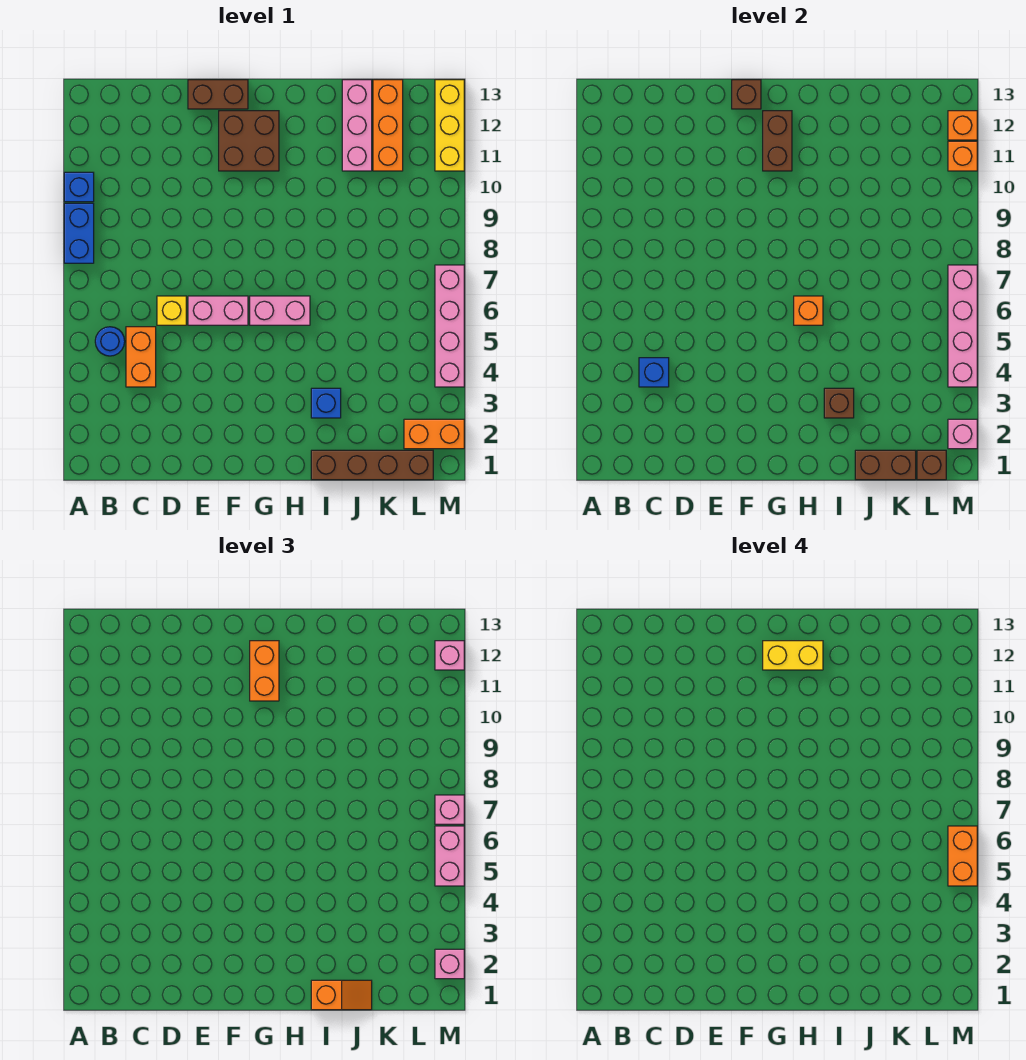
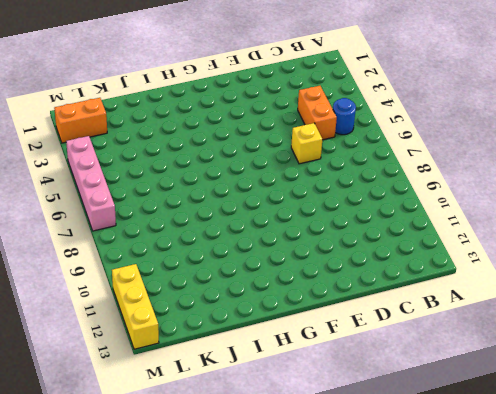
none -> blue brick A8:A9 level 1
none -> blue brick A10 level 1
none -> pink brick E6:F6 level 1
none -> brown brick E13:F13 level 1

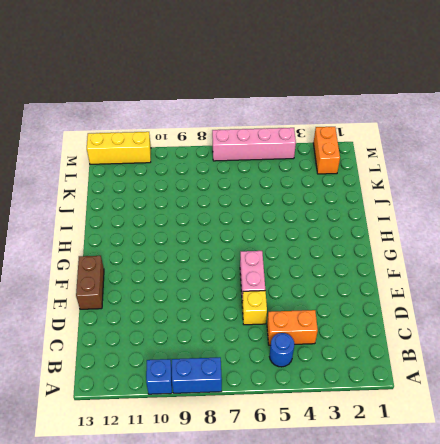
none -> brown brick F11:G12 level 1
none -> pink brick G6:H6 level 1
none -> brown brick I1:L1 level 1
none -> blue brick I3 level 1

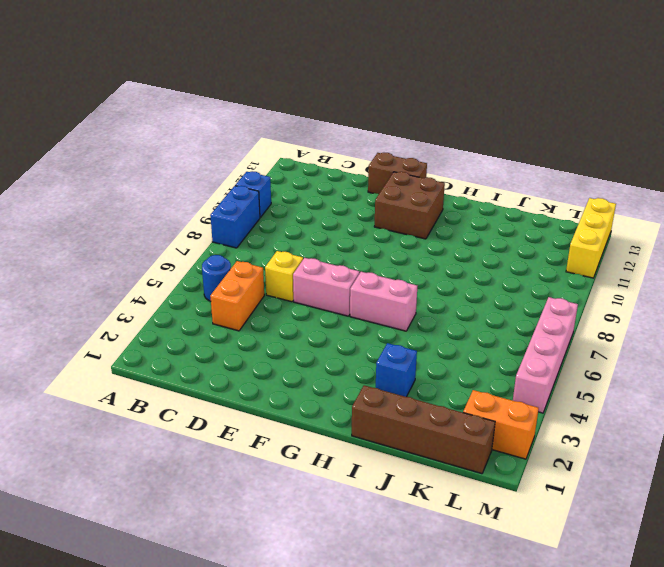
none -> pink brick J11:J13 level 1
none -> orange brick K11:K13 level 1
none -> blue brick C4 level 2
none -> brown brick F13 level 2

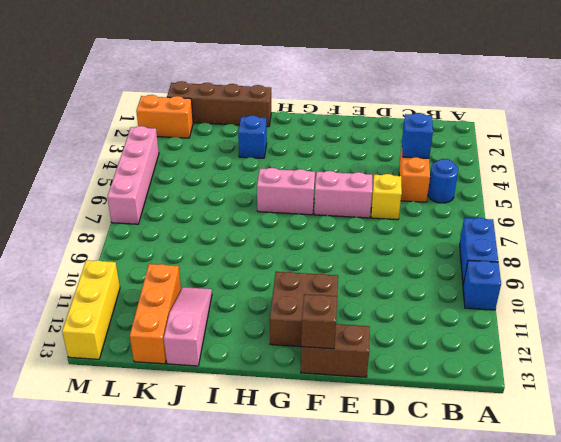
pink slope J11:J13 level 1 top 13 -> pink brick J11:J13 level 1
none -> brown brick G11:G12 level 2
none -> orange brick H6 level 2
none -> brown brick I3 level 2
none -> brown brick J1:K1 level 2

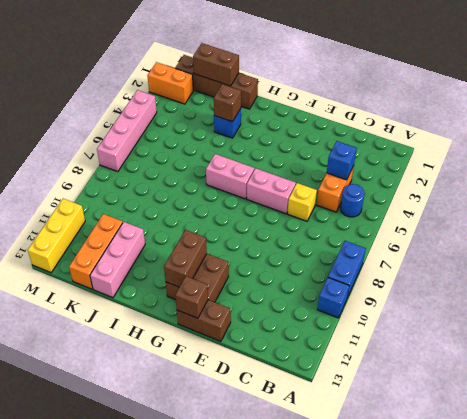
none -> orange brick H6 level 2
none -> brown brick L1 level 2
none -> pink brick M2 level 2
none -> pink brick M4:M7 level 2

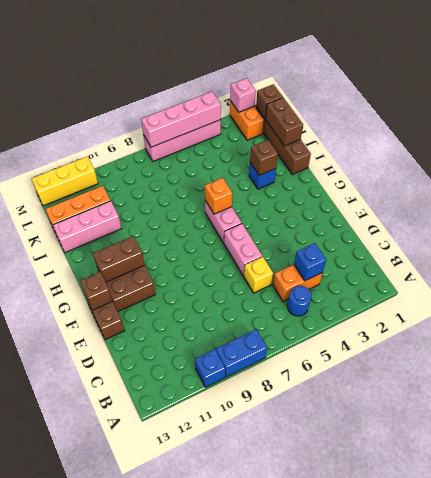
none -> orange brick M11 level 2
none -> orange brick M12 level 2
none -> orange brick G11:G12 level 3
none -> orange slope I1:J1 level 3 top I

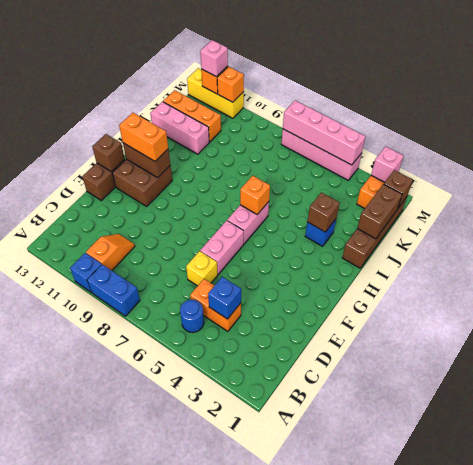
orange slope B10:C10 level 1 top B -> orange slope I1:J1 level 3 top I
none -> pink brick M2 level 3
none -> pink brick M5:M6 level 3
none -> pink brick M7 level 3
none -> yellow brick G12:H12 level 4

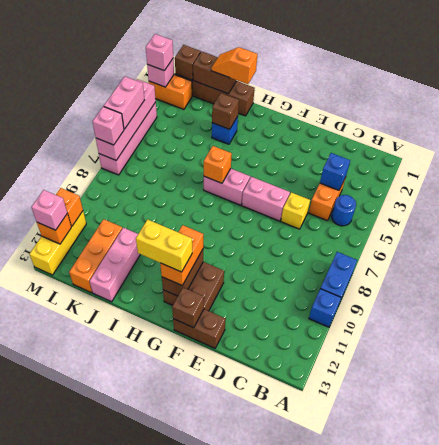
none -> orange brick M5:M6 level 4

